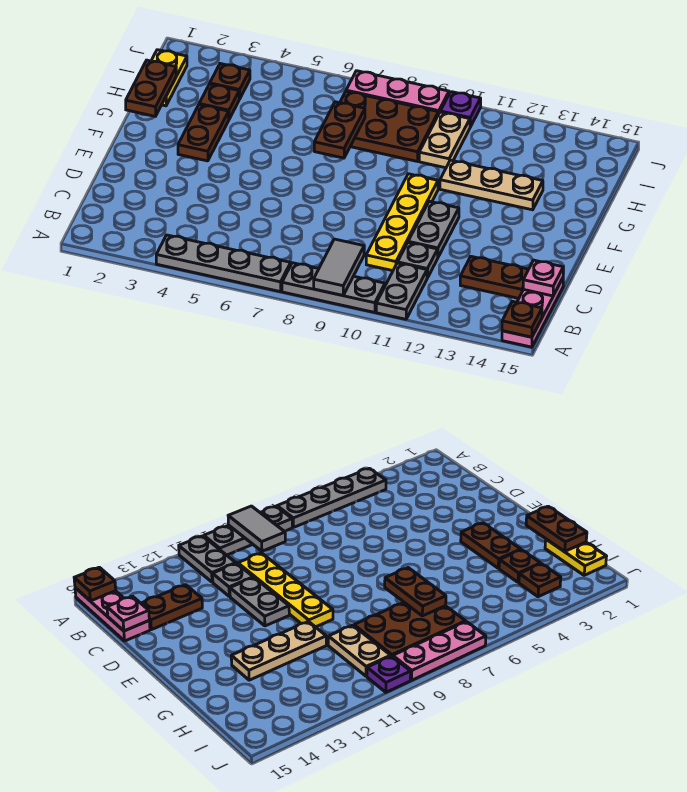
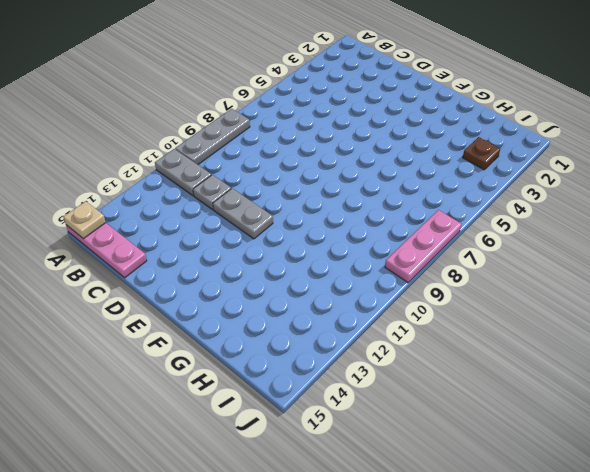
tan plate A15 level 2 -> brown plate A15 level 2
none -> grey plate A4:A7 level 1
none -> yellow plate C10:F10 level 1
none -> brown plate C13:C14 level 1

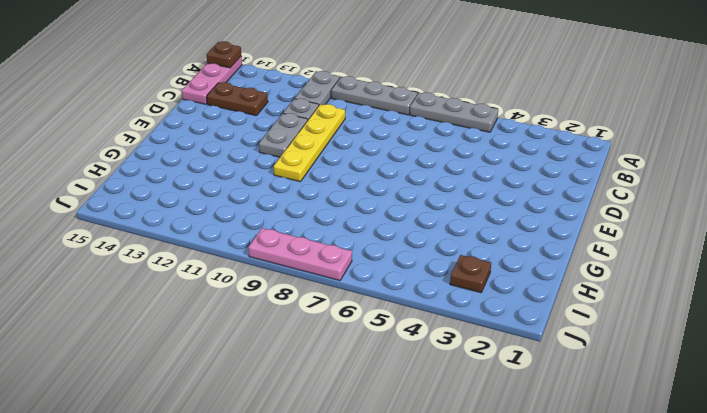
grey plate A5:A7 level 1 -> grey plate A4:A7 level 1
none -> brown plate F3:G3 level 1
none -> tan plate G11:G13 level 1
none -> yellow plate H1:I1 level 1

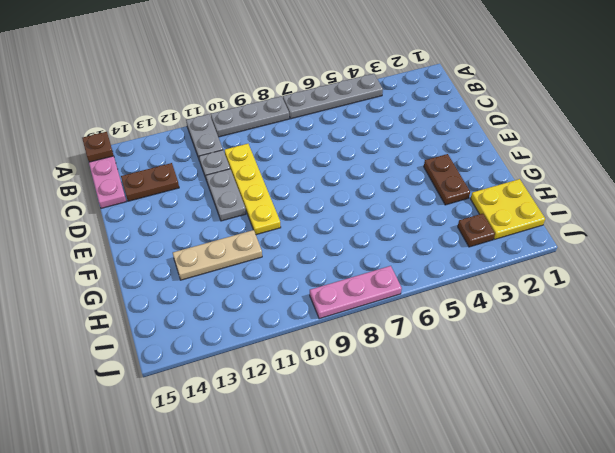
yellow plate H1:I2 level 1 -> yellow plate H1:I1 level 1
none -> brown plate H3 level 1
none -> brown plate H7:I9 level 1
none -> tan plate H10:I10 level 1

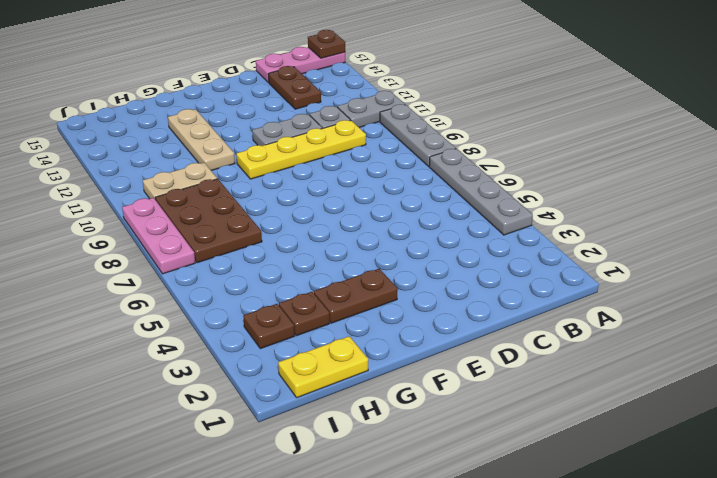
none -> purple plate J10 level 1
none -> grey tile A9:B9 level 2
none -> pink plate C15 level 2

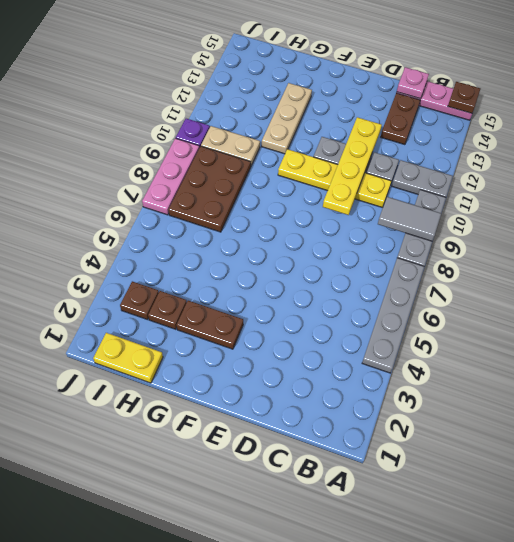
yellow plate D9:D12 level 2 -> none
none -> brown plate G1:H1 level 2
none -> brown plate G7:H7 level 2

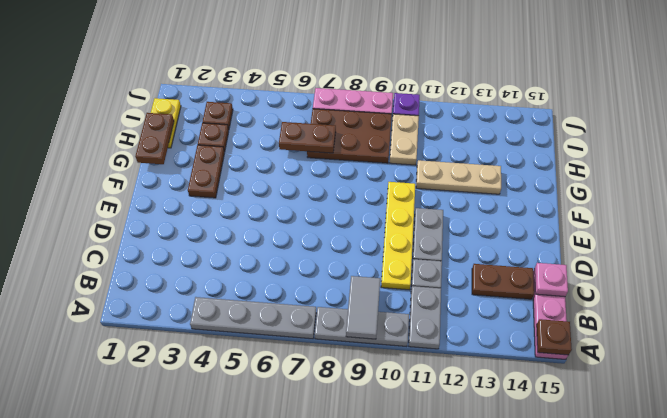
brown plate H6:H7 level 2 -> brown plate G7:H7 level 2

